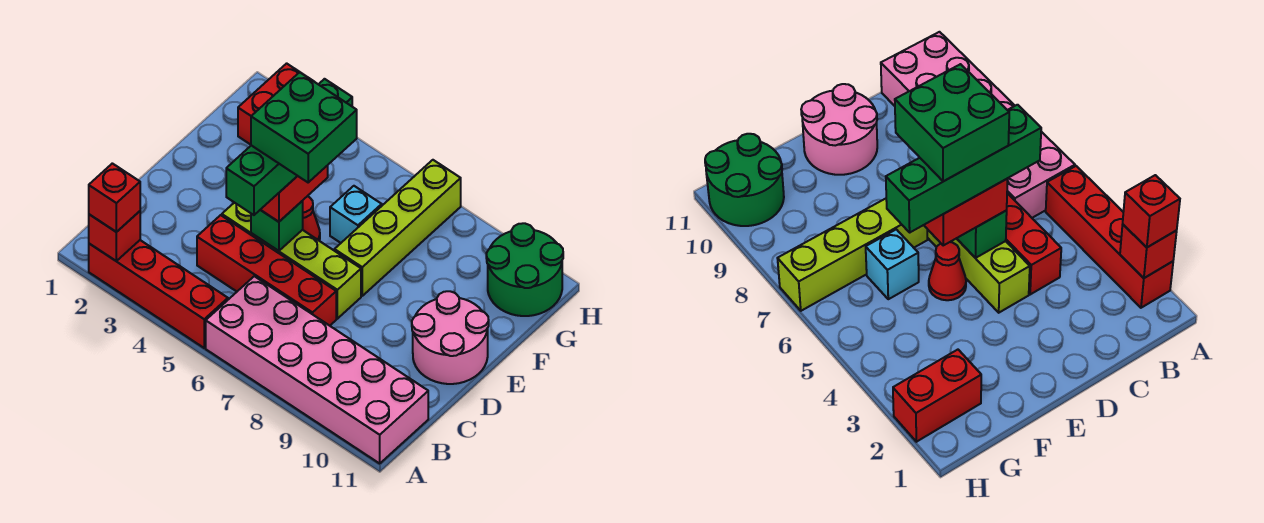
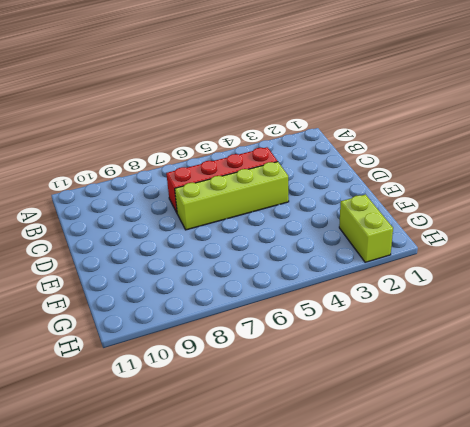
lime brick G2:H2 level 1 -> red brick G2:H2 level 1
none -> red brick A2:A5 level 1
none -> pink brick A6:B11 level 1
none -> pink round brick D10:E11 level 1

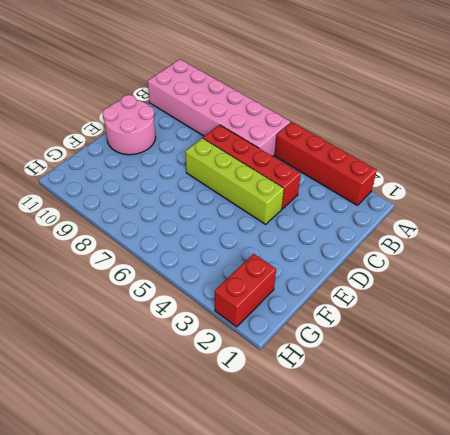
none -> red cone E5 level 1
none -> lime brick E7:H7 level 1
none -> cyan brick F6 level 1

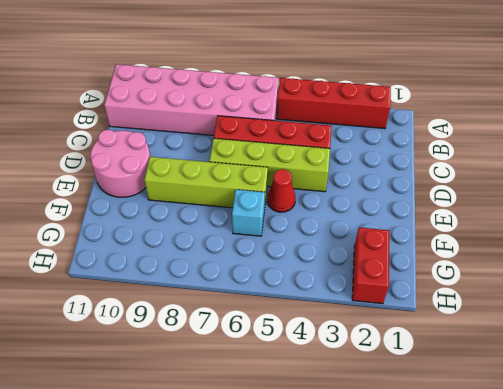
lime brick E6:E9 level 1 -> lime brick E7:H7 level 1
none -> green round brick G10:H11 level 1
none -> red brick A2 level 2
none -> green brick D5 level 2

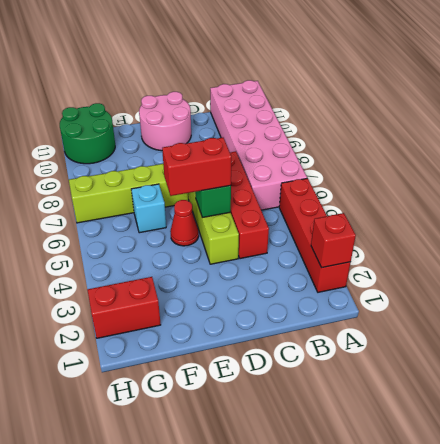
none -> red brick A2 level 3
none -> green brick C5:F5 level 4
none -> green brick D5:E6 level 5

